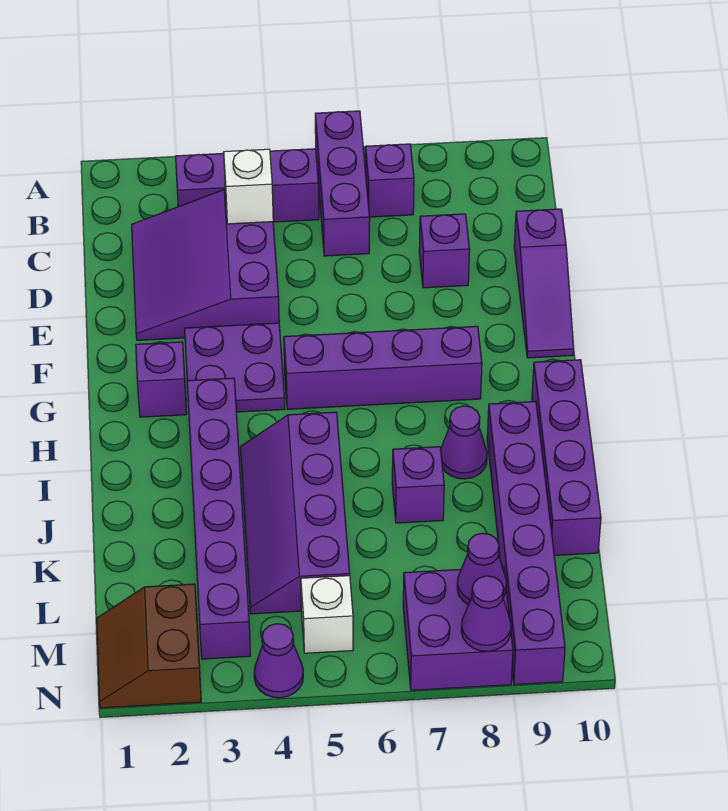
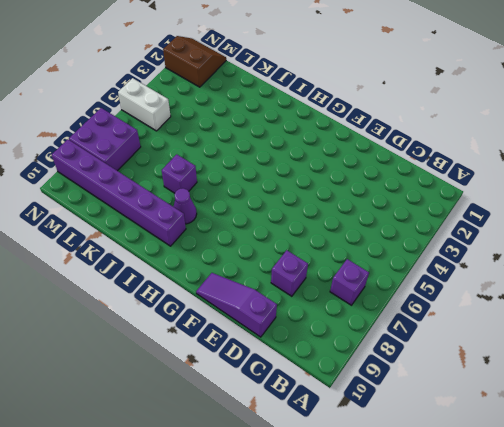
white brick M5:N5 level 1 -> white brick M5 level 1
none -> purple brick A6:C6 level 1
none -> purple brick B3:B5 level 1
none -> purple slope C2:E4 level 1 top 4

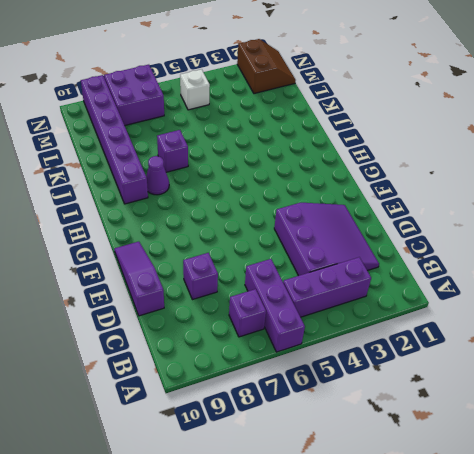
none -> purple plate F3:G4 level 1
none -> purple brick G2 level 1
none -> purple brick G5:G8 level 1

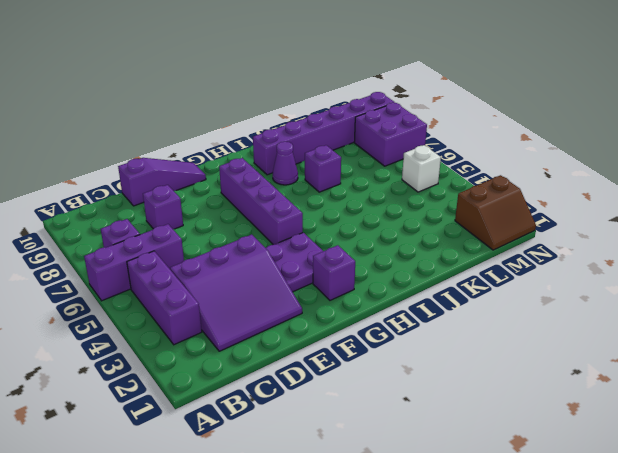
none -> purple brick H3:M3 level 1
none -> purple brick H10:K10 level 1
none -> purple slope I4:L5 level 1 top 5

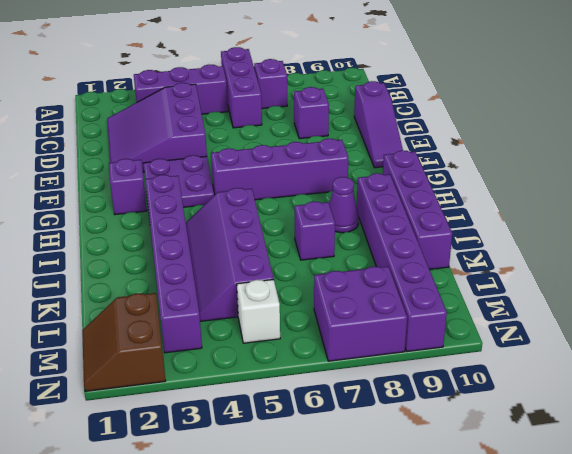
none -> purple cone N4 level 1
none -> white brick C4 level 2
none -> purple cone M8 level 2

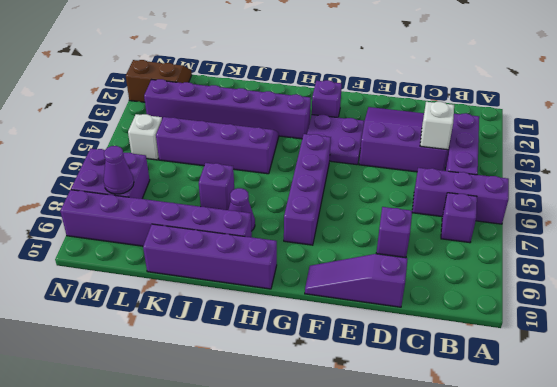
none -> purple cone N4 level 1
none -> purple cone N8 level 2

